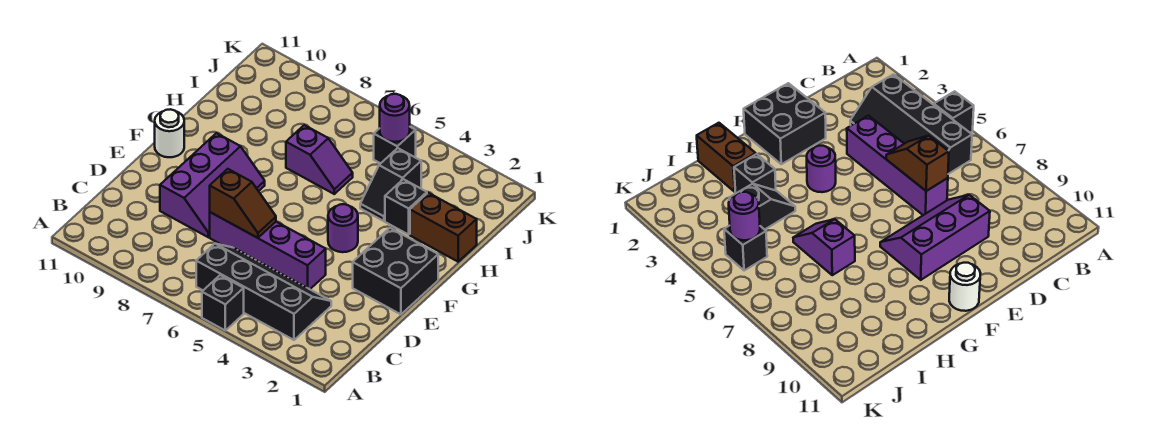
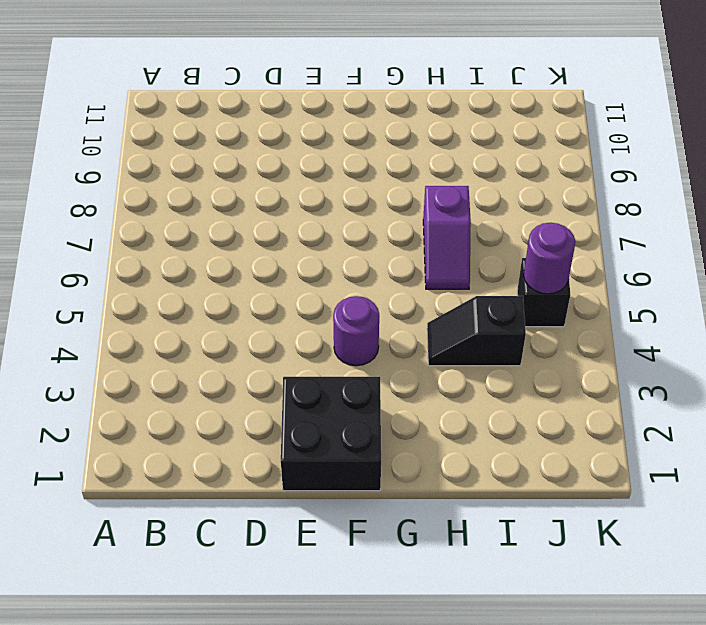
none -> black brick A5 level 1
none -> black slope B3:C6 level 1 top B
none -> purple brick D4:D7 level 1

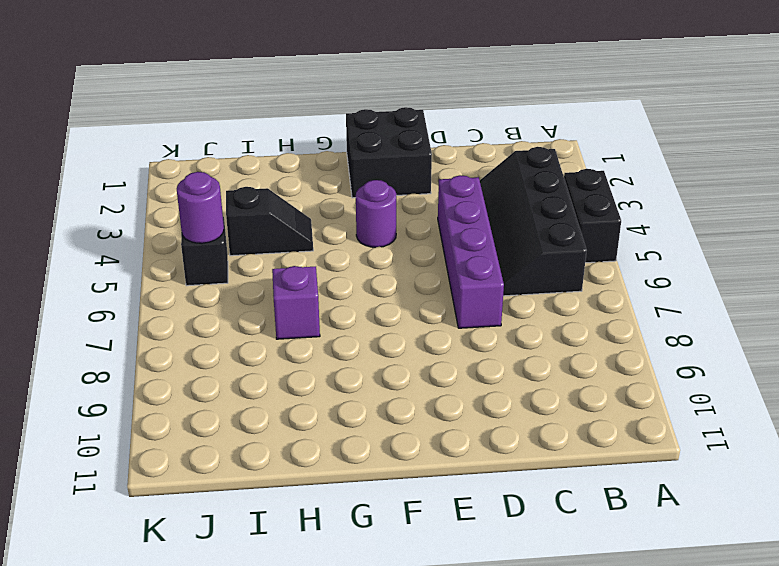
black brick A4:A5 level 1 -> black brick A5 level 1
none -> purple slope D8:F9 level 1 top 9
none -> white round brick F11 level 1
none -> brown brick H1:H2 level 1

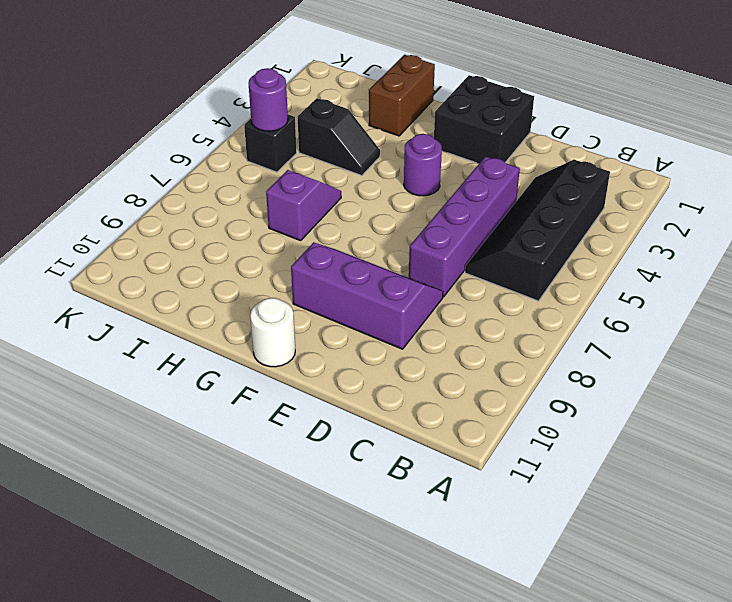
none -> black brick A5 level 1
none -> black brick H3 level 1
none -> brown slope D6:D7 level 2 top 7

